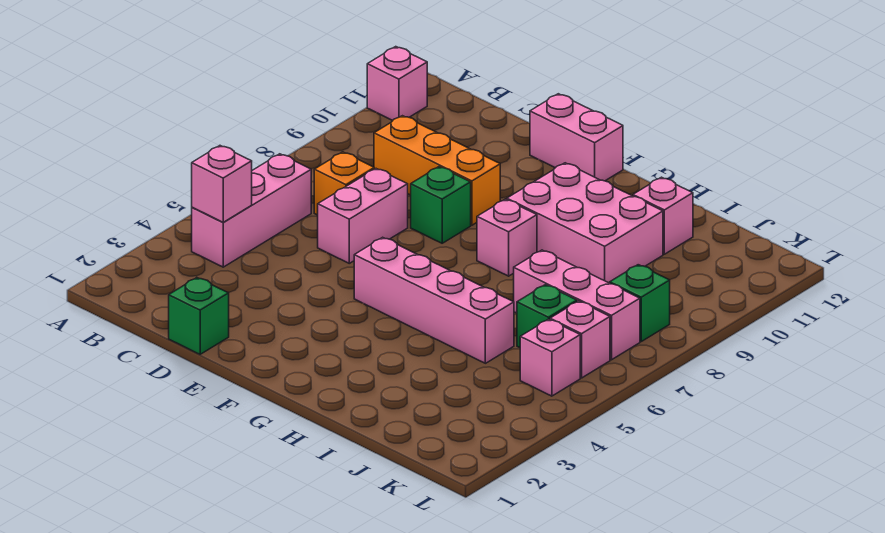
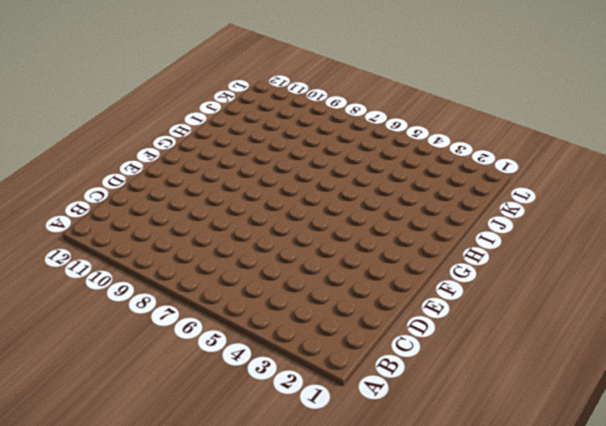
none -> pink brick A11 level 1
none -> pink brick B4:B6 level 1
none -> orange brick C7 level 1

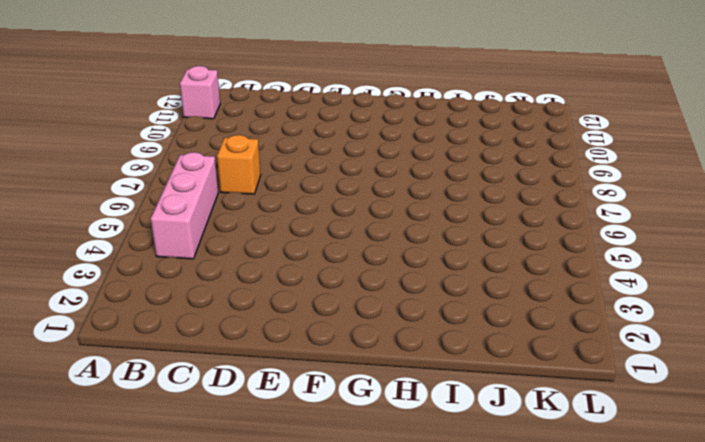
none -> orange brick C9:E9 level 1
none -> green brick D1 level 1
none -> pink brick D6:D7 level 1

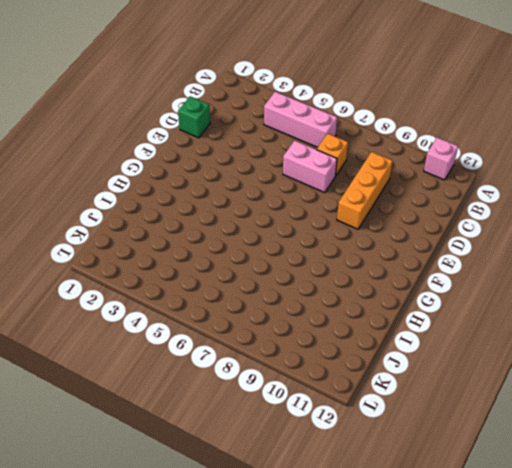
none -> green brick E8 level 1
none -> pink brick E12:F12 level 1
none -> pink brick F5:I5 level 1

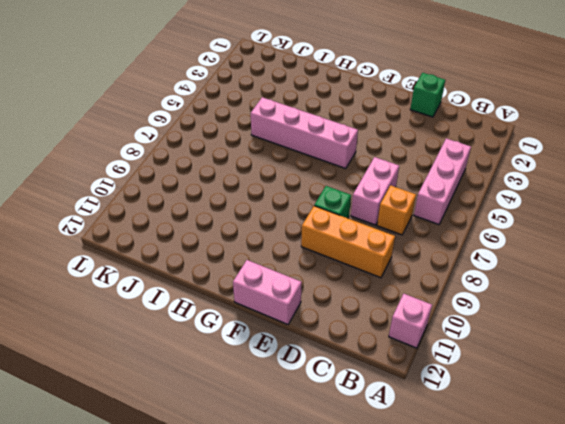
none -> pink brick G8 level 1
none -> pink brick G9:I10 level 1
none -> pink brick I7:K7 level 1

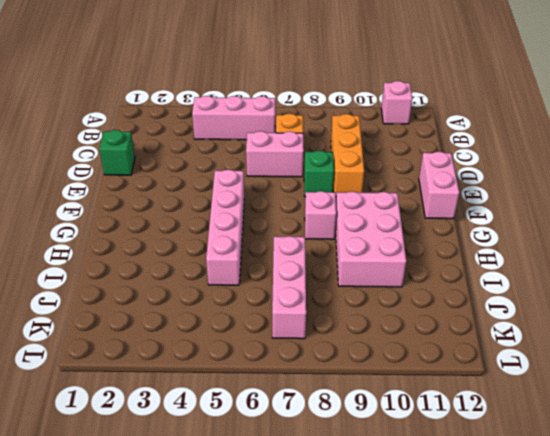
none -> pink brick I11 level 1
none -> green brick J6 level 1
none -> pink brick K5 level 1

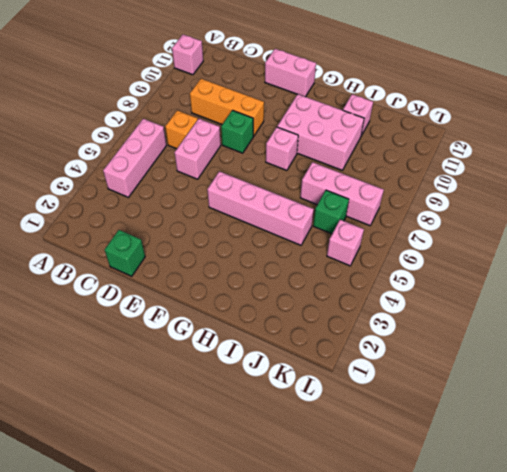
none -> pink brick K6 level 1
none -> green brick K8 level 1
none -> pink brick B4 level 2

